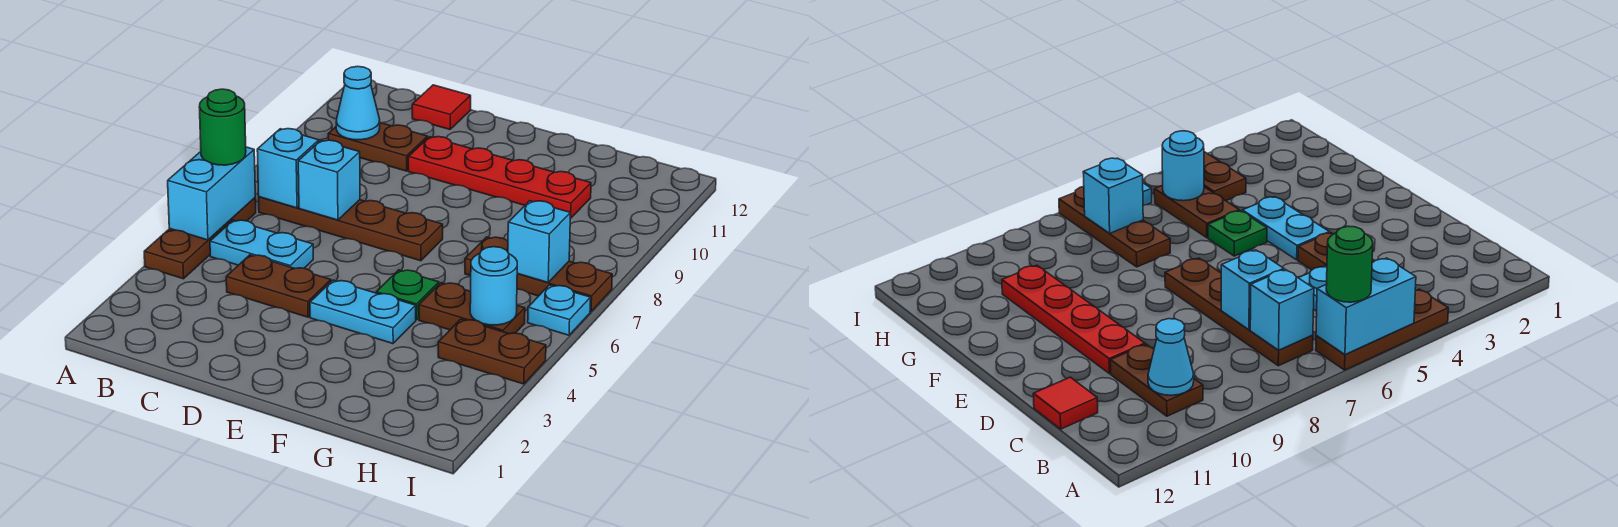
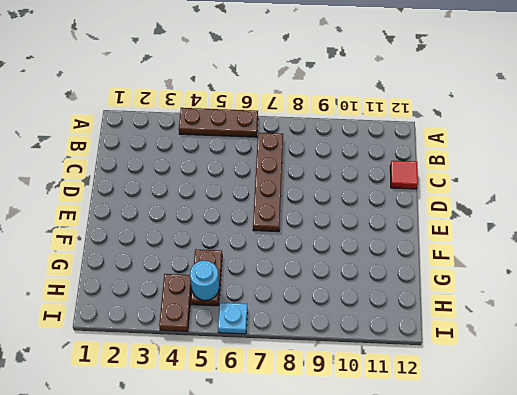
none -> cyan plate B5:C5 level 1
none -> brown plate B10:C10 level 1
none -> brown plate C4:D4 level 1

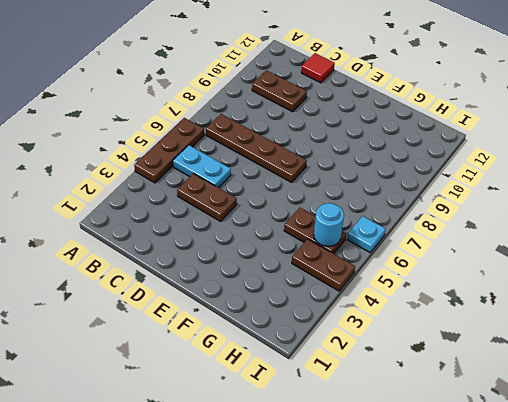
none -> red plate D10:G10 level 1
none -> cyan plate E4:F4 level 1
none -> green plate F5 level 1

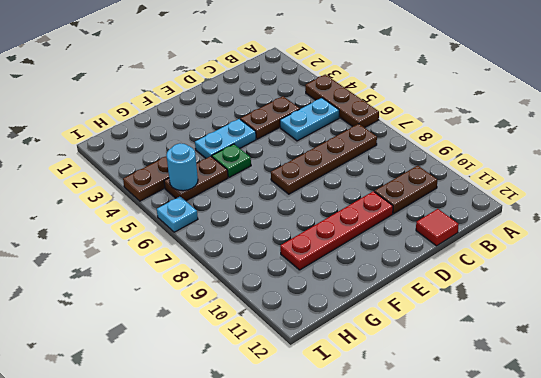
none -> brown plate G7:I7 level 1
none -> cyan brick A5:A6 level 2
none -> cyan brick B7 level 2

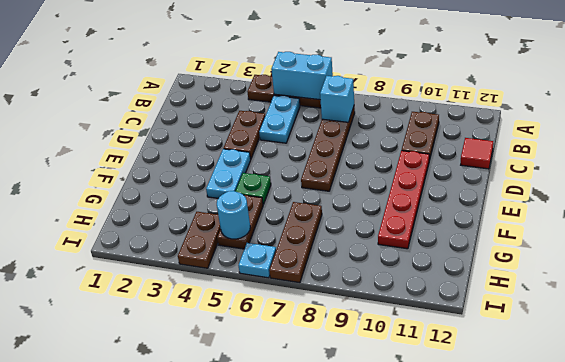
none -> cyan cone B10 level 2
none -> cyan brick C7 level 2
none -> cyan brick H7 level 2

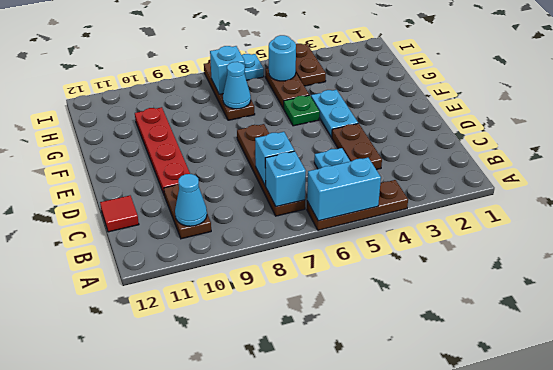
cyan cone G7 level 2 -> none
none -> green round brick A6 level 3

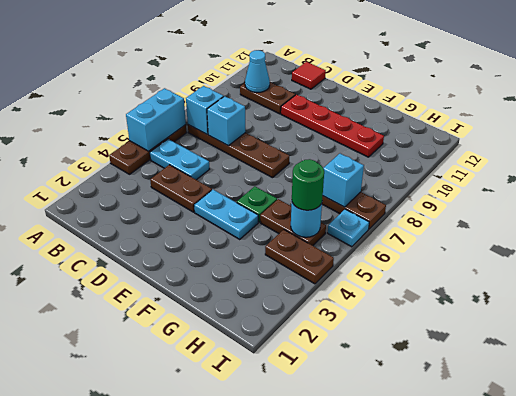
green round brick H5 level 3 -> green round brick A6 level 3

